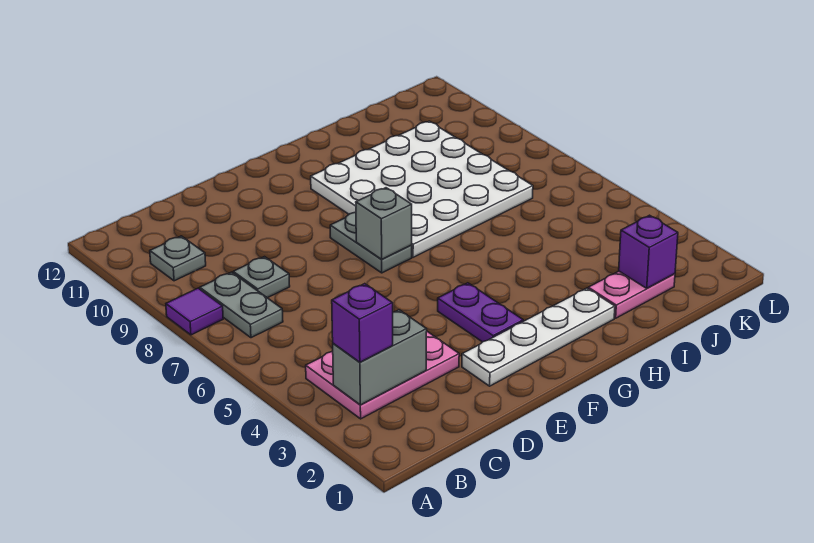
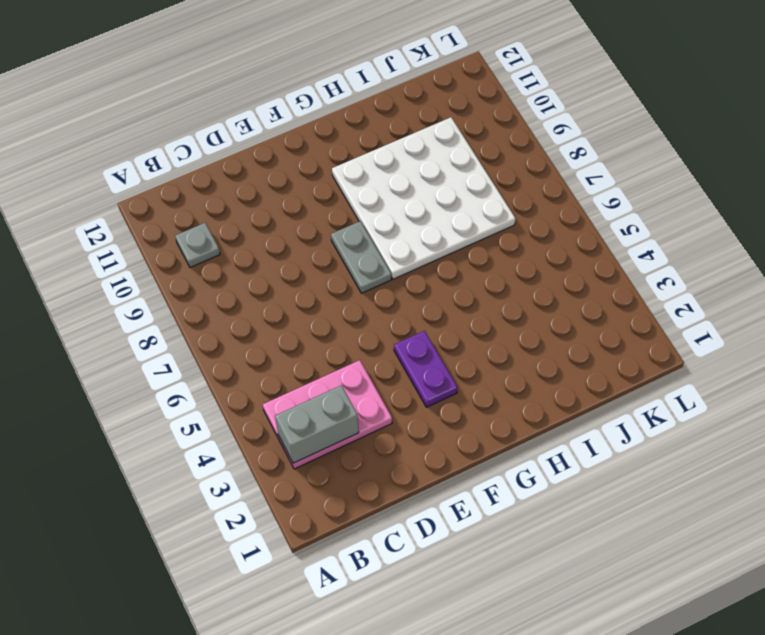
none -> purple tile A8 level 1
none -> grey plate B7:B8 level 1
none -> grey plate C8 level 1

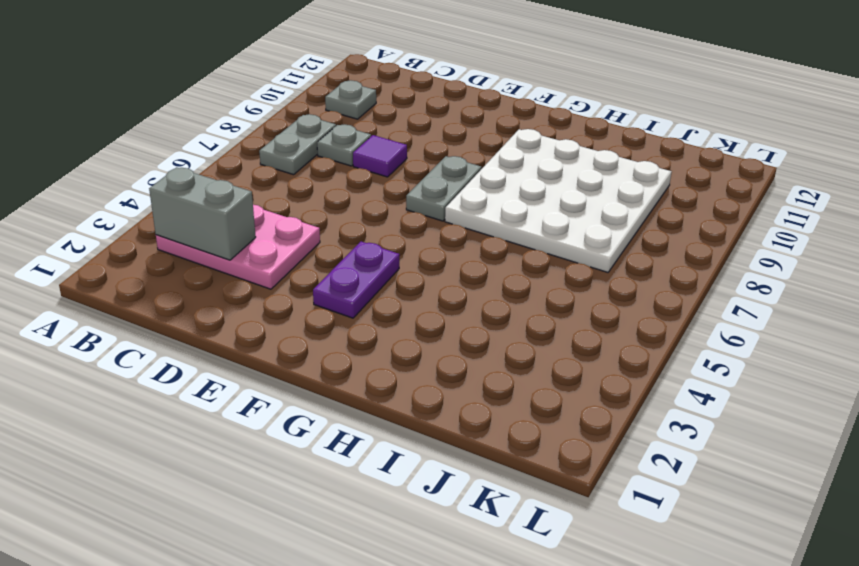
purple tile D8 level 1 -> purple tile A8 level 1
none -> white plate E2:H2 level 1
none -> pink plate I2:J2 level 1
none -> grey brick F7 level 2

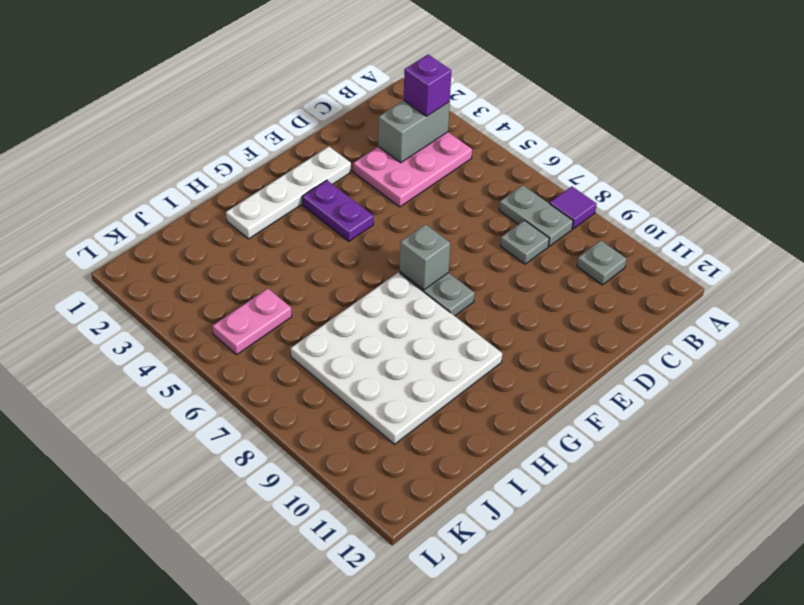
pink plate J5:K5 level 1 -> pink plate I2:J2 level 1
none -> purple brick J2 level 2

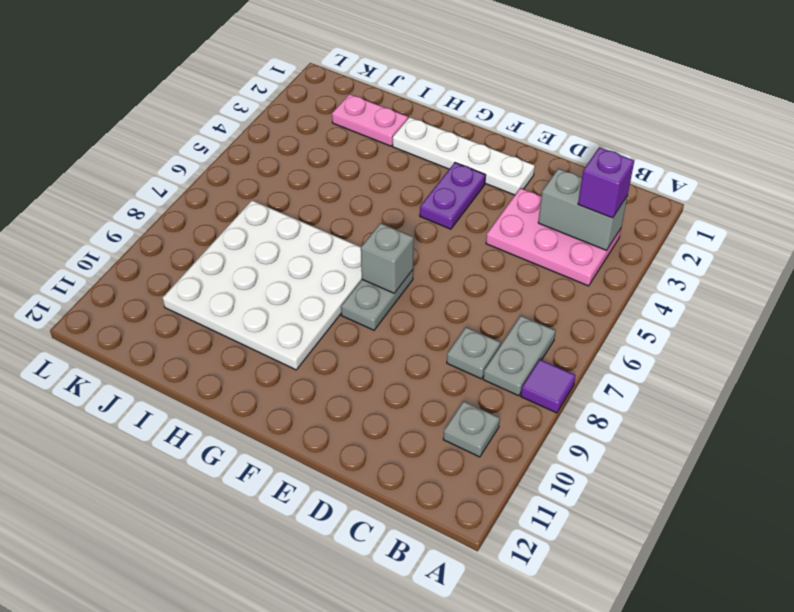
none -> purple brick J2 level 2

